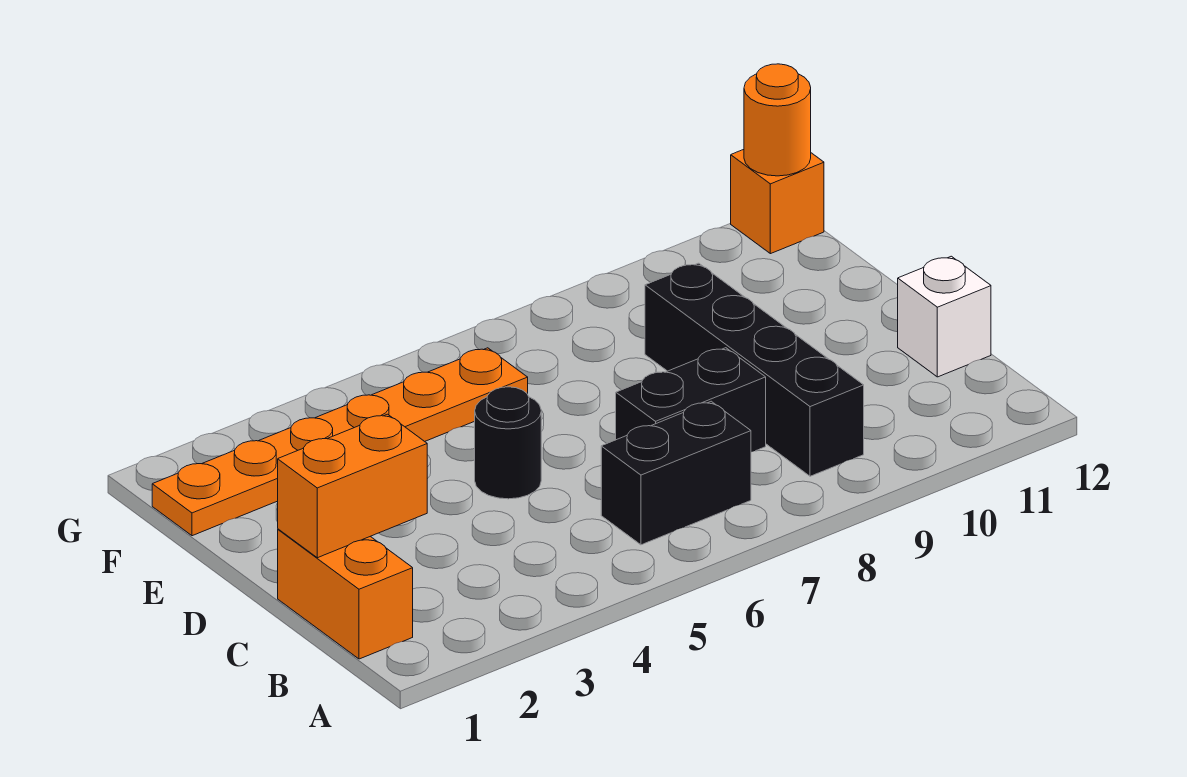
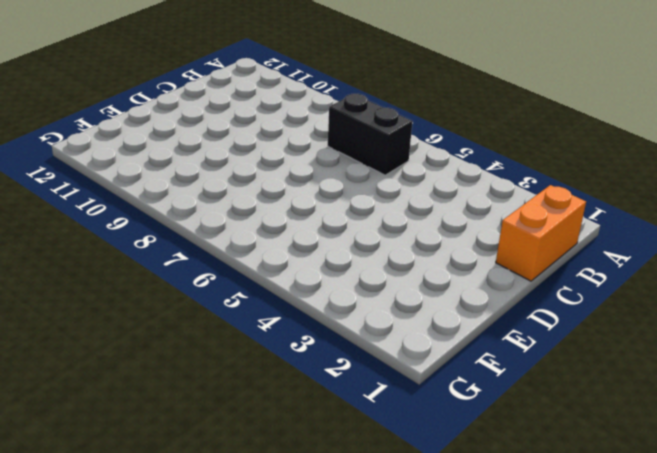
none -> black brick B9:E9 level 1
none -> black brick C7:C8 level 1

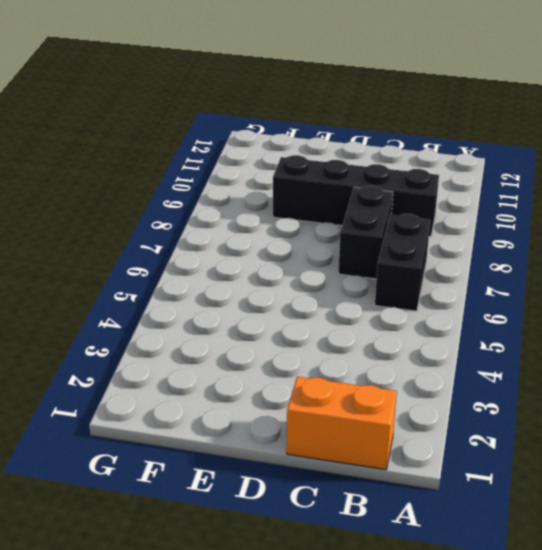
none -> white brick C12 level 1
none -> black round brick D5 level 1

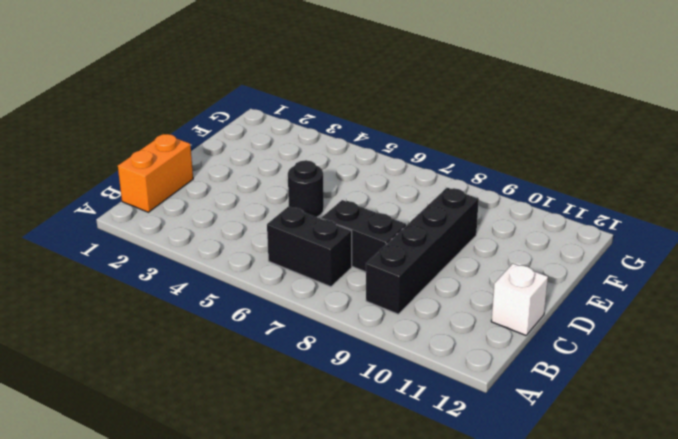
none -> orange plate F1:F6 level 1
none -> orange brick G12 level 1

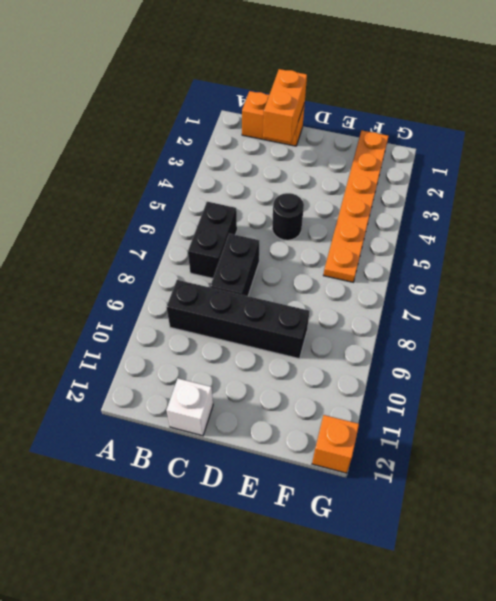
none -> orange round brick G12 level 2

